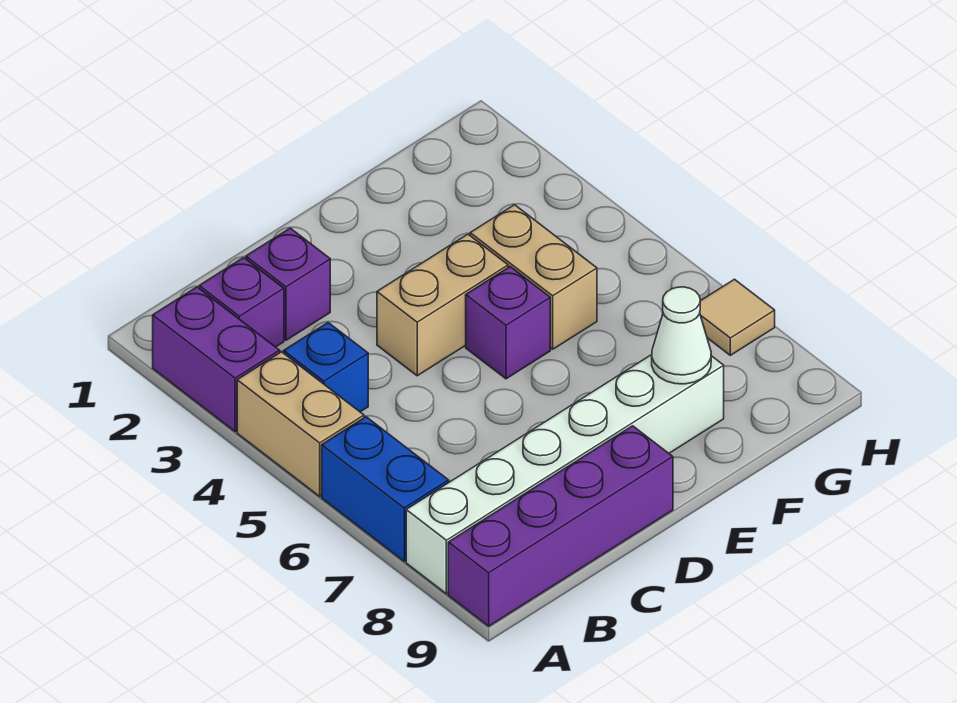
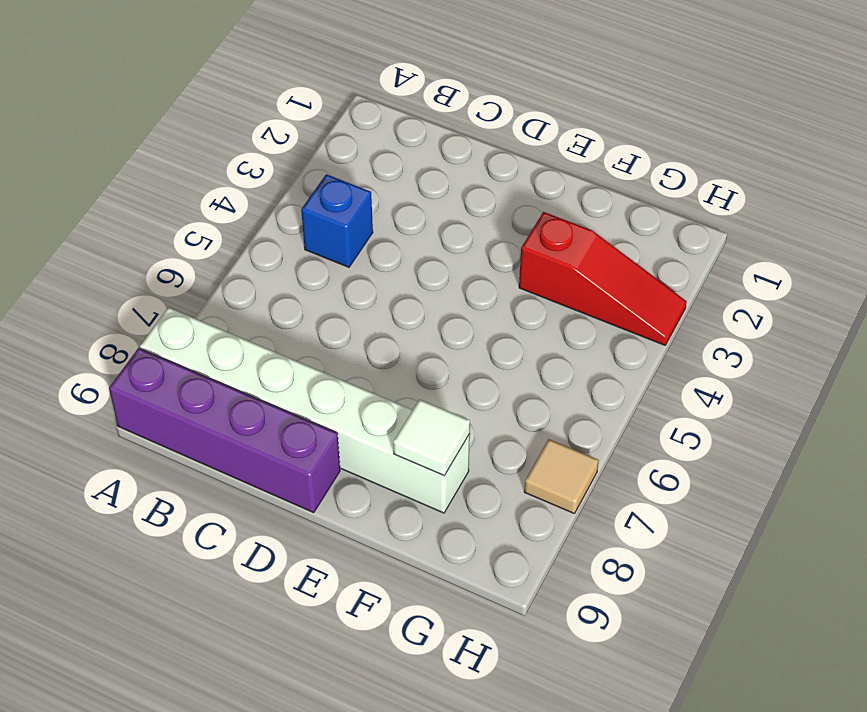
red slope F3:H3 level 1 top F -> none
white tile F8 level 2 -> white cone F8 level 2
none -> purple brick A2:A3 level 1
none -> tan brick A4:A5 level 1
none -> blue brick A6:A7 level 1

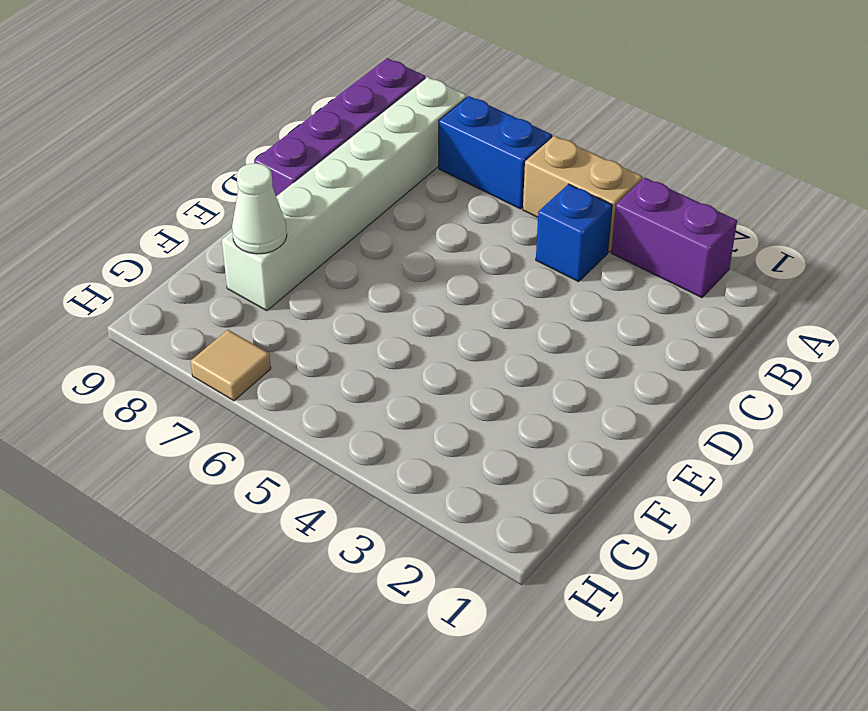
none -> purple brick B2 level 1
none -> purple brick C2 level 1
none -> tan brick D4:E4 level 1

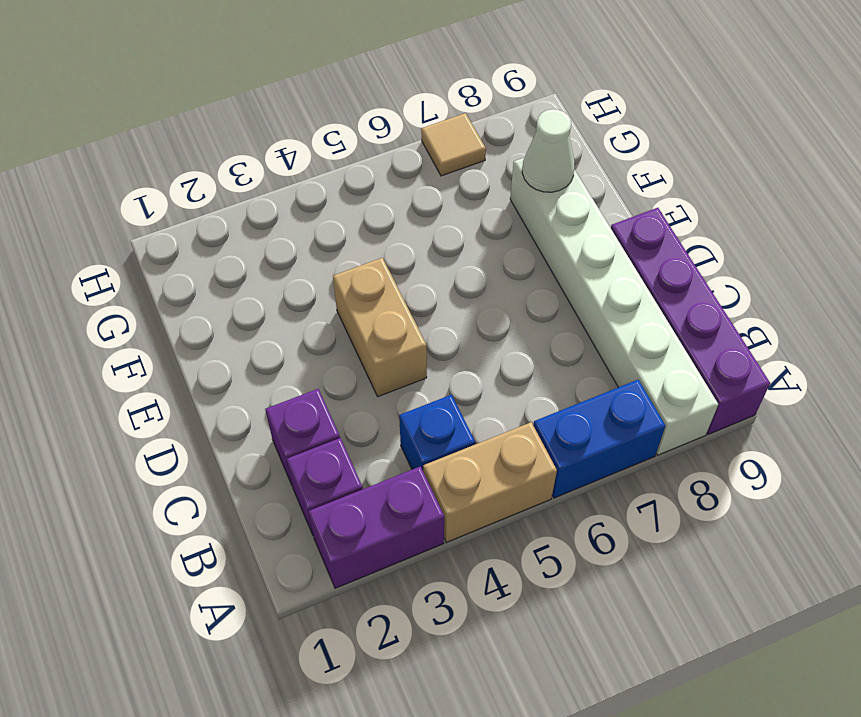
none -> purple brick E5 level 1
none -> tan brick F4:F5 level 1

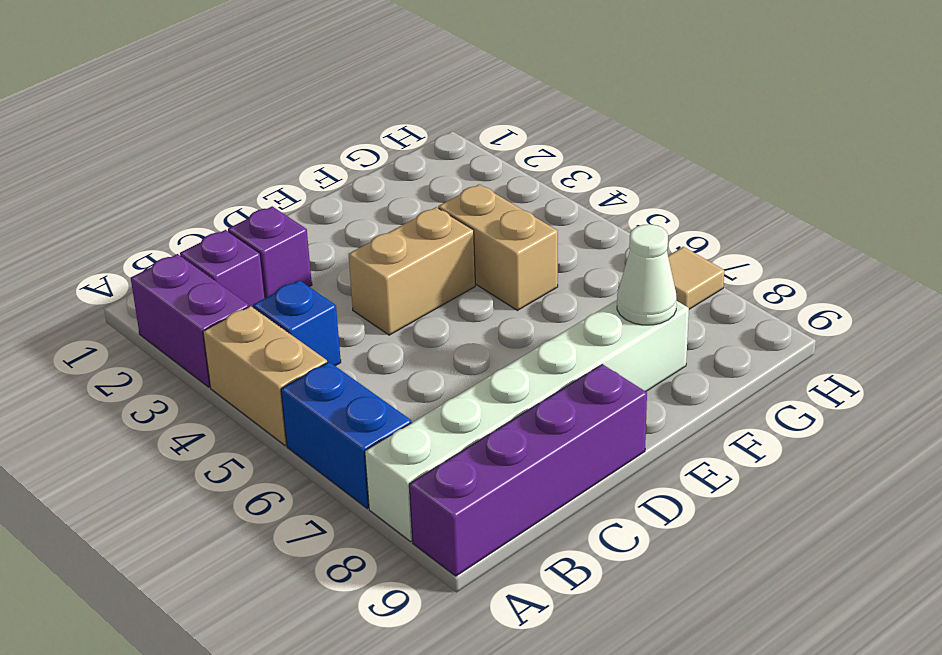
none -> purple brick E5 level 1

